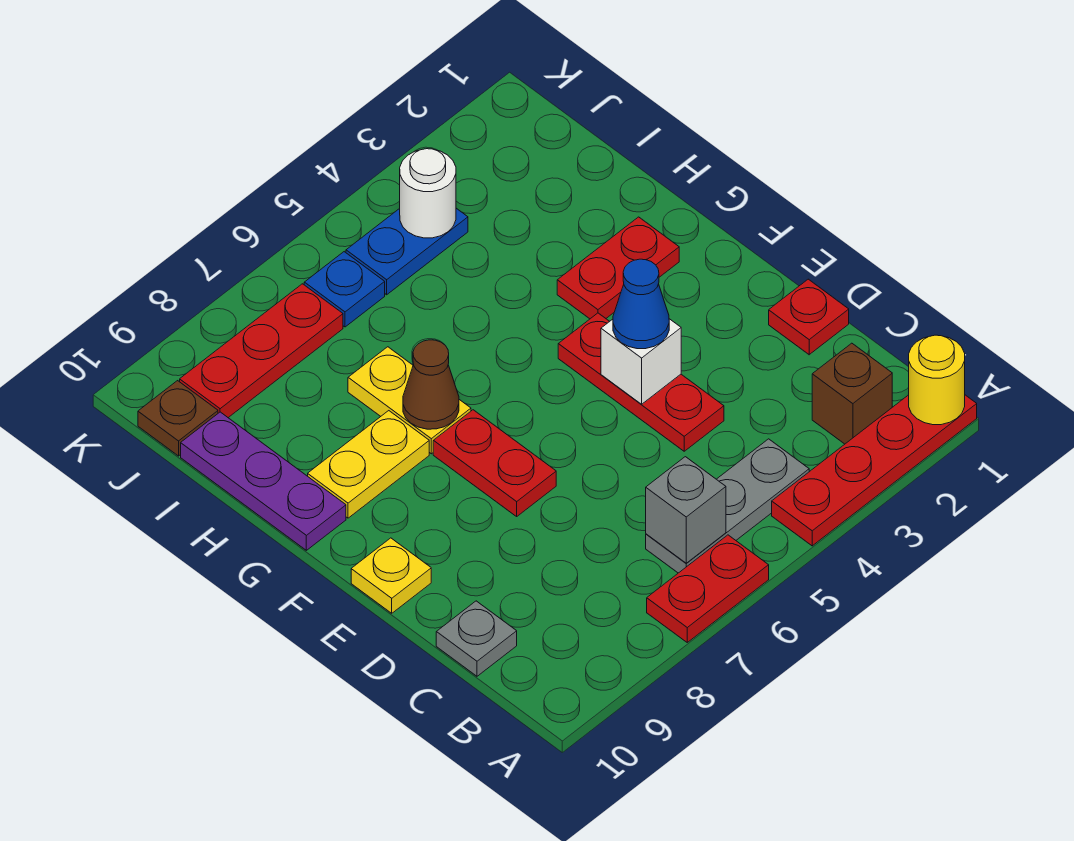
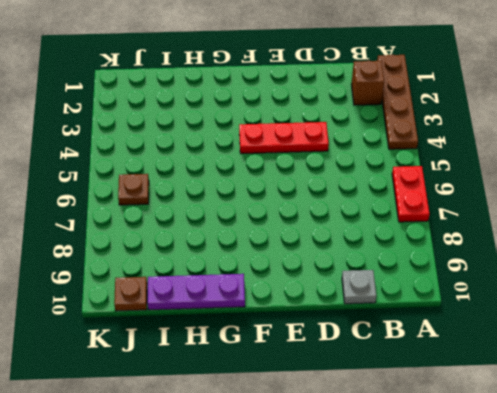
brown plate A1:A4 level 1 -> red plate A1:A4 level 1
brown plate J6 level 1 -> blue plate J6 level 1
none -> grey plate B4:B6 level 1
none -> red plate D1 level 1
none -> red plate E7:F7 level 1

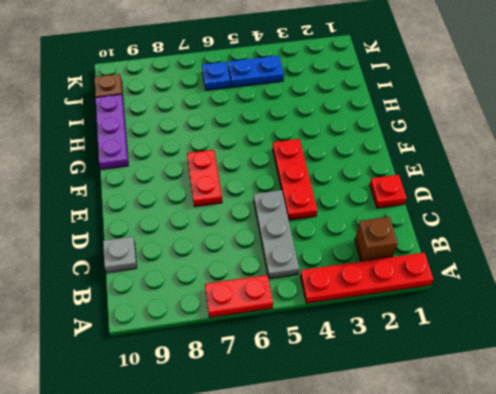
grey plate B5:D5 level 1 -> grey plate B4:B6 level 1
none -> yellow plate E10 level 1
none -> red plate G2:G3 level 1
none -> yellow plate G7:H7 level 1

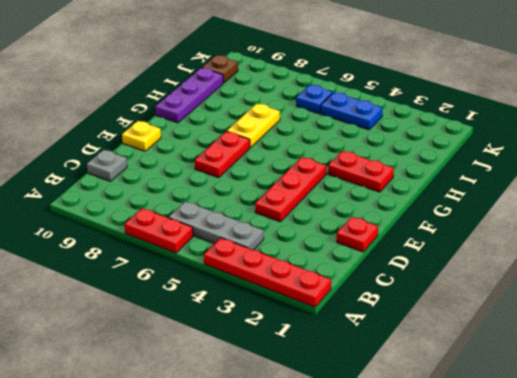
none -> brown brick B2 level 1
none -> yellow plate G8:G9 level 1
none -> red plate J7:J9 level 1

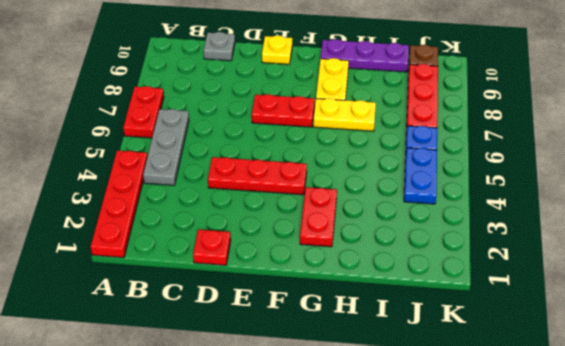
none -> brown brick B2 level 1
none -> yellow round brick A1 level 2
none -> grey brick B6 level 2

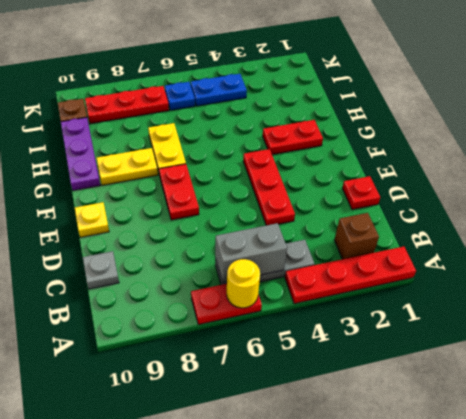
yellow round brick A6 level 2 -> yellow round brick A1 level 2
grey brick B5:B6 level 2 -> grey brick B6 level 2
none -> white brick E4 level 2
none -> brown cone G7 level 2
none -> white round brick J4 level 2

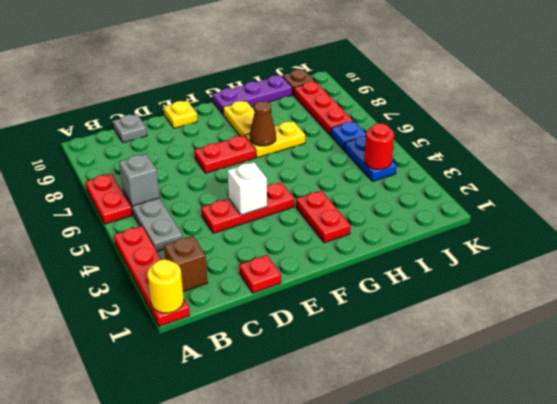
red round brick J4 level 2 -> white round brick J4 level 2
none -> blue cone E4 level 3

